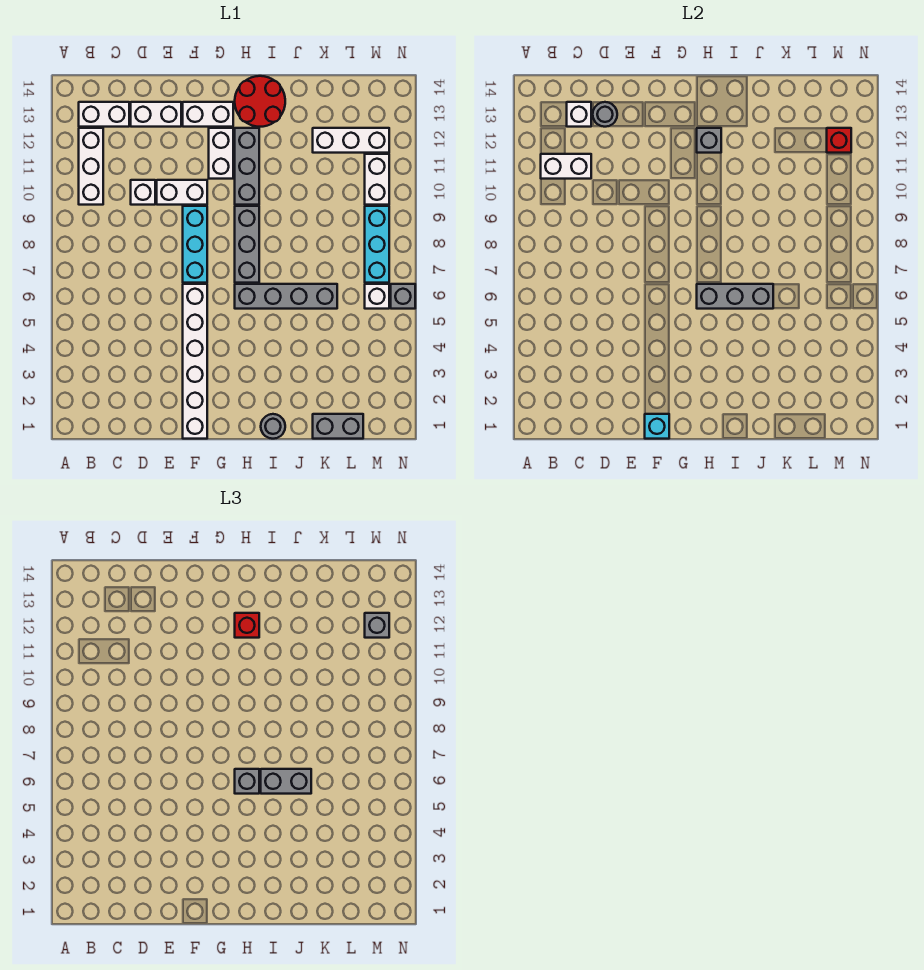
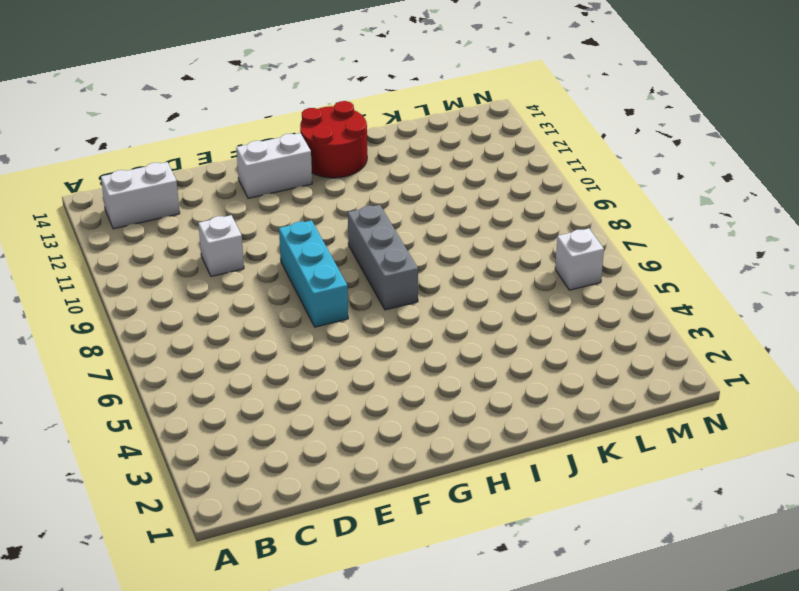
none -> white brick B10:B12 level 1
none -> white brick D13:E13 level 1
none -> white brick E10:F10 level 1
none -> white brick F1:F6 level 1

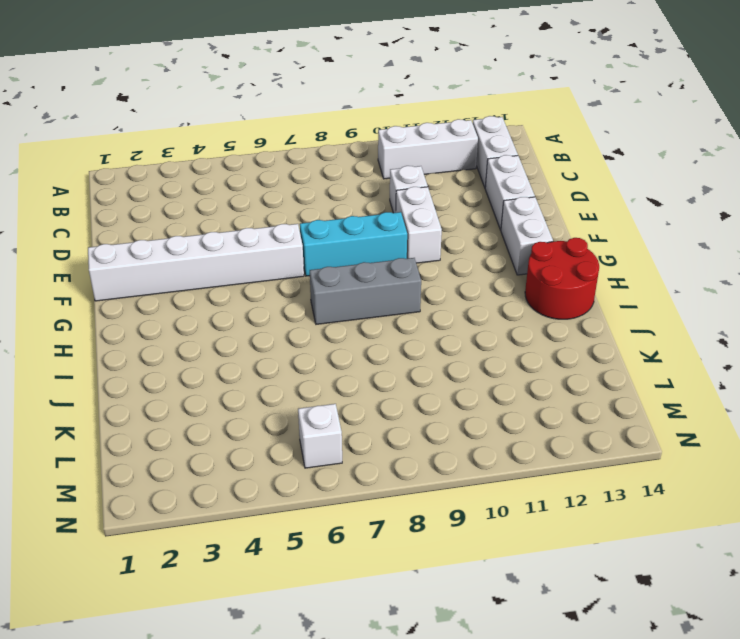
none -> white brick G11:G12 level 1
none -> grey brick H6:K6 level 1
none -> grey brick H10:H12 level 1
none -> grey round brick I1 level 1

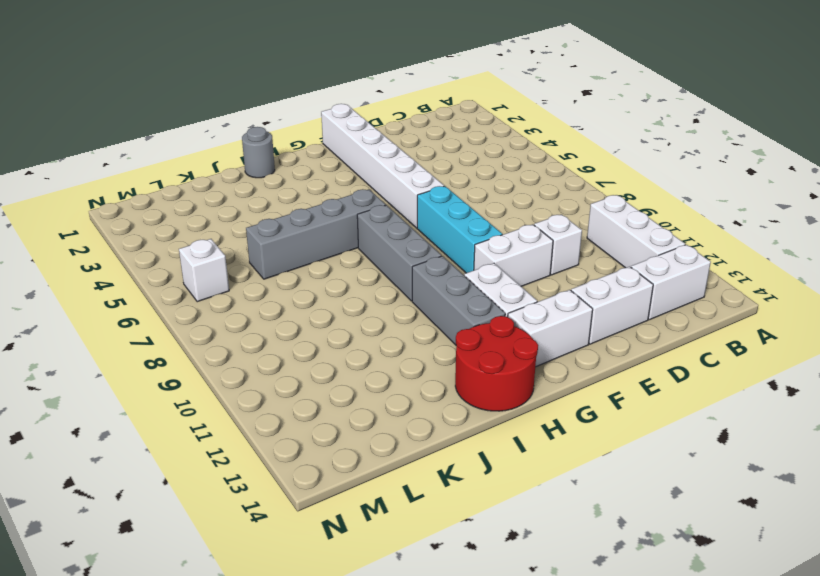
none -> grey brick K1:L1 level 1
none -> white brick K12:M12 level 1
none -> cyan brick M7:M9 level 1
none -> white brick M10:M11 level 1

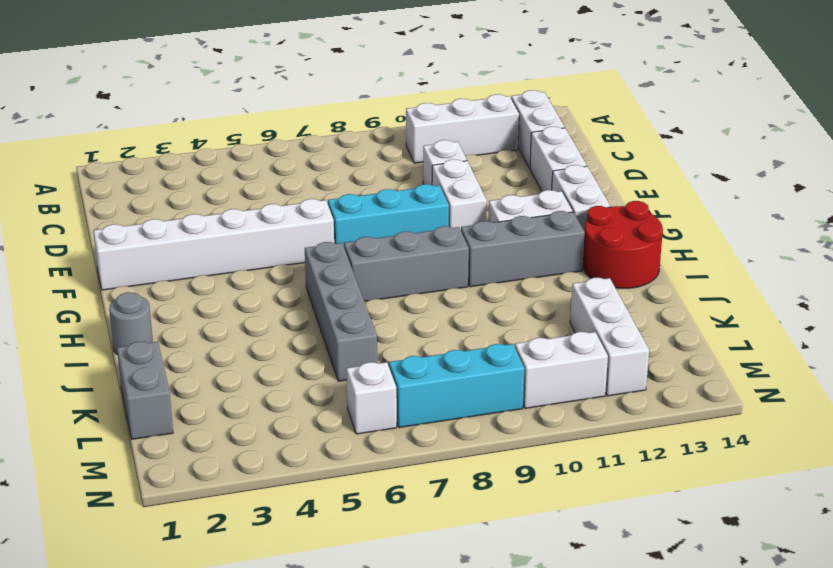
none -> grey brick N6 level 1
none -> white brick B11:C11 level 2
none -> white brick C13 level 2
none -> grey round brick D13 level 2

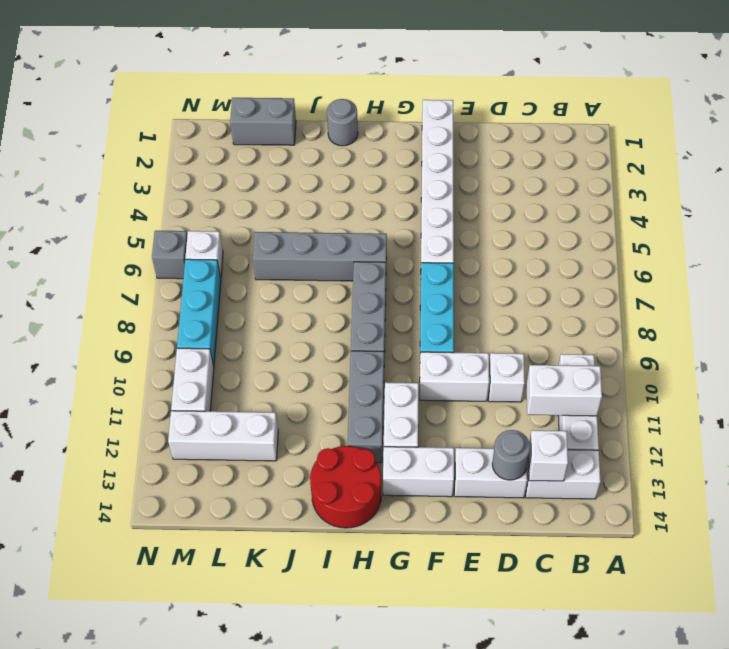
none -> cyan brick F1 level 2
none -> grey brick H6:J6 level 2
none -> grey brick H12 level 2
none -> red brick M12 level 2

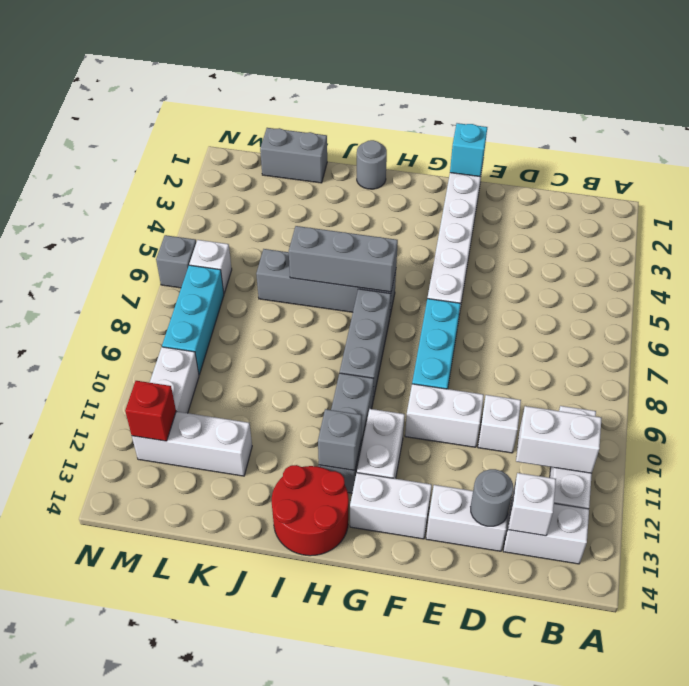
none -> grey brick H6 level 3
none -> red brick H12 level 3
none -> grey brick I6:J6 level 3
none -> grey brick M12 level 3

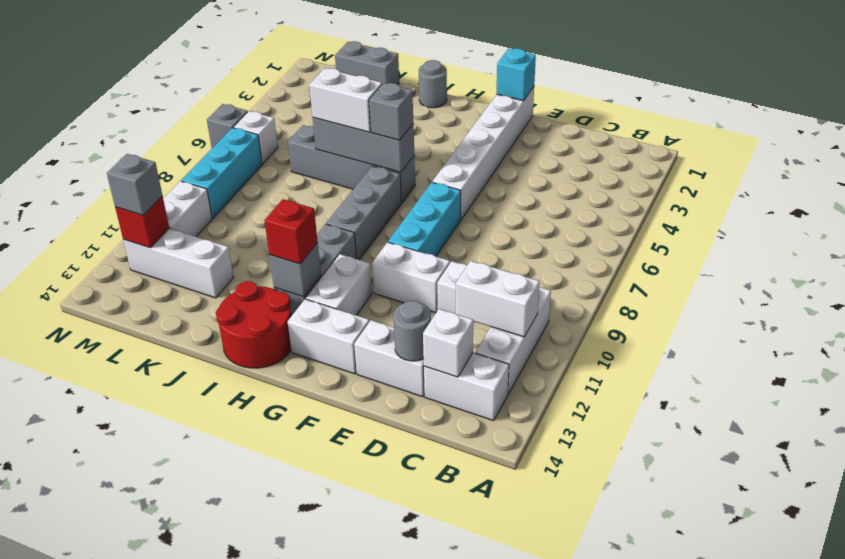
white brick I6:J6 level 3 -> grey brick I6:J6 level 3

